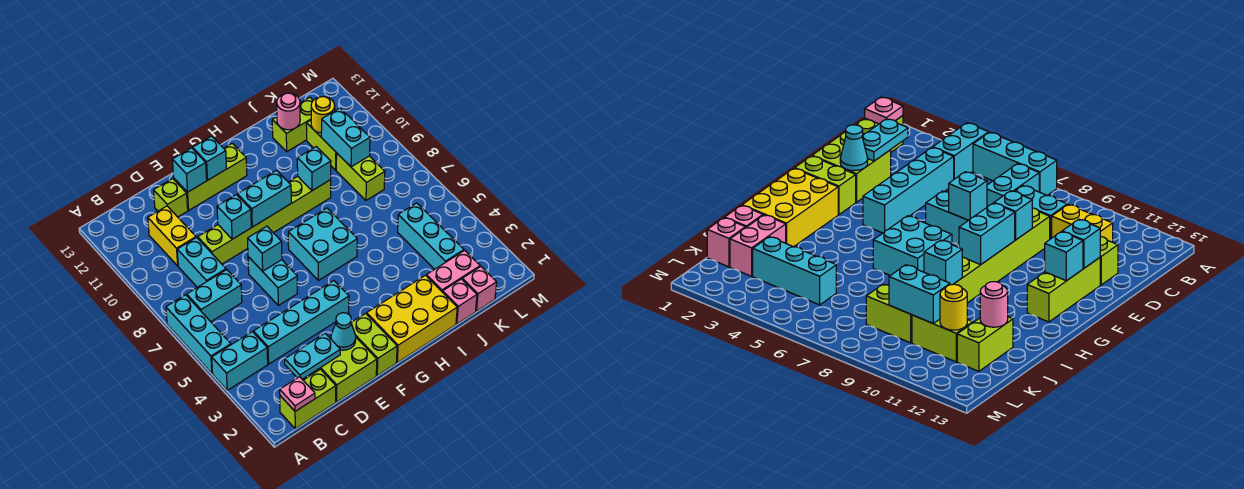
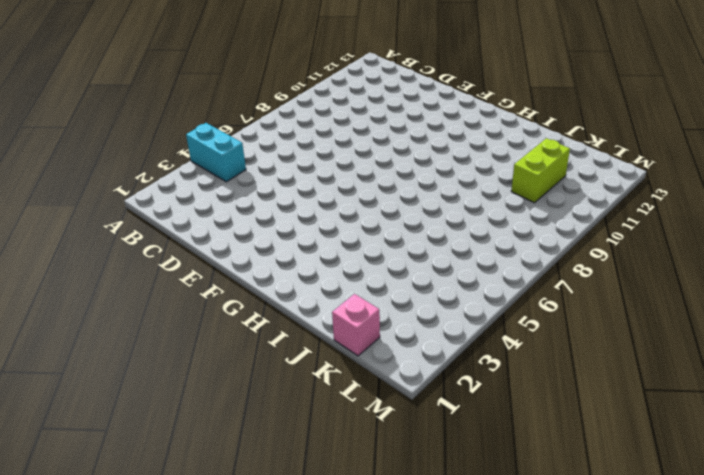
none -> cyan brick A5:A7 level 1
none -> lime brick B1:C1 level 1
none -> cyan brick B7:C7 level 1
none -> cyan brick C4:F4 level 1

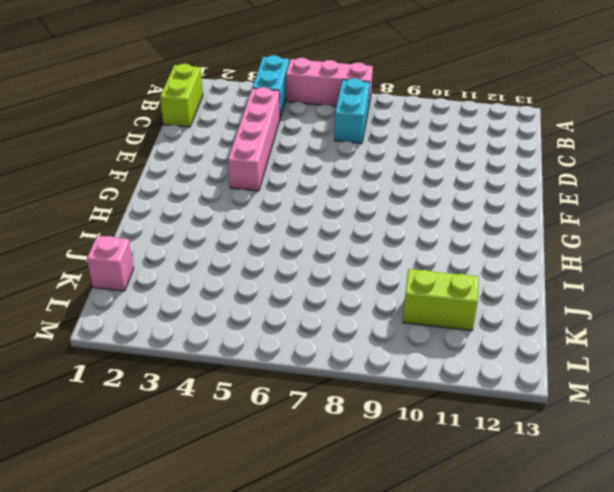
pink brick A5:A7 level 1 -> cyan brick A5:A7 level 1
pink brick C4:F4 level 1 -> cyan brick C4:F4 level 1
none -> cyan brick C8:C9 level 1
none -> yellow brick C10:C11 level 1
none -> lime brick D1:E2 level 1
none -> lime brick D9:I9 level 1

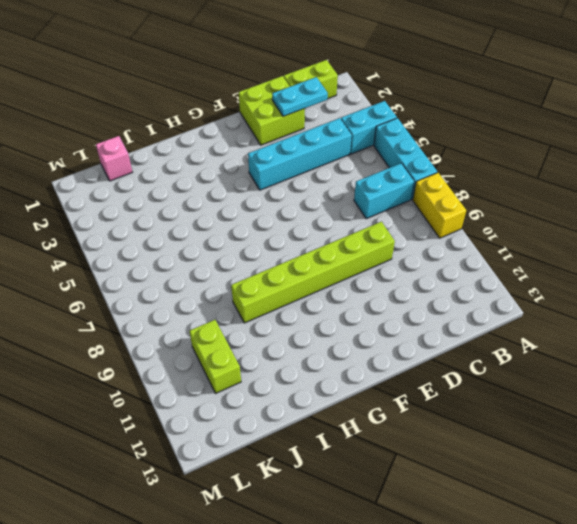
yellow brick A8:A9 level 1 -> yellow brick C10:C11 level 1
none -> cyan brick C8:C9 level 1
none -> lime brick D12 level 1
none -> cyan brick E6:E7 level 1
none -> lime brick E12:G12 level 1

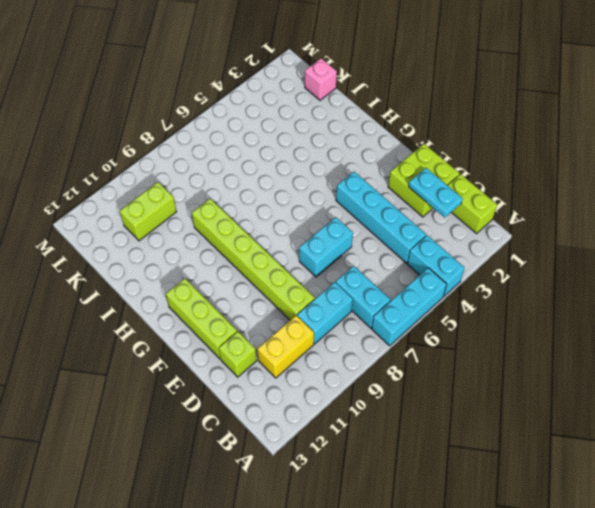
none -> lime brick F1:F2 level 1
none -> yellow brick G1:I2 level 1
none -> cyan brick G6:H7 level 1
none -> pink brick J1 level 1

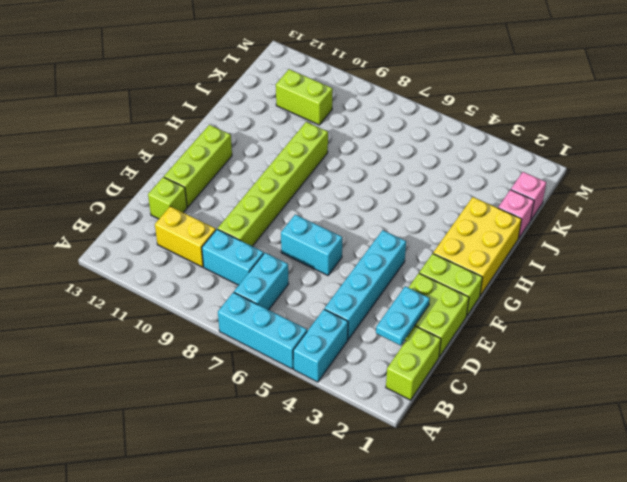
none -> cyan brick G6:H7 level 1
none -> pink brick J2:K2 level 1
none -> lime brick J12:K12 level 1
none -> cyan brick K3:K5 level 1

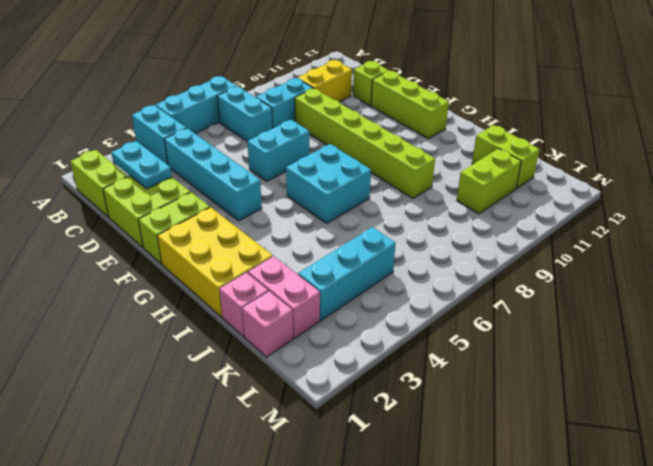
none -> lime brick K8:K9 level 1
none -> pink plate B1 level 2
none -> cyan cone E2 level 2
none -> cyan brick E7 level 2

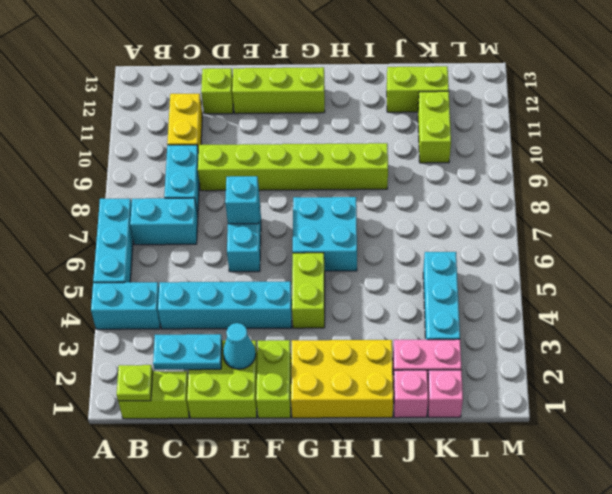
lime plate B1 level 2 -> pink plate B1 level 2
lime brick G4:G5 level 1 -> lime brick K8:K9 level 1
none -> cyan brick E9 level 2
none -> cyan brick E12 level 2
none -> cyan brick F9:G9 level 2
none -> cyan brick F12 level 2

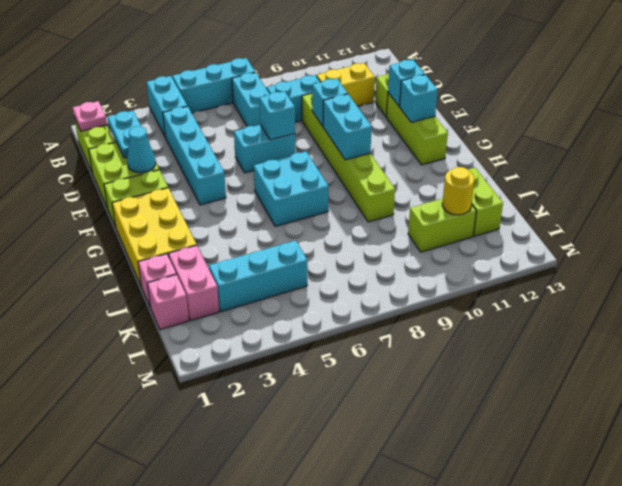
none -> lime brick K8:K9 level 1
none -> cyan brick I9 level 2
none -> pink round brick J12 level 2
none -> cyan brick K9:K10 level 2

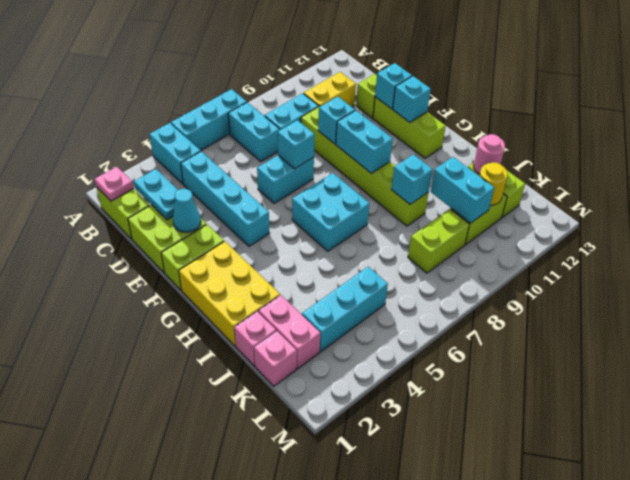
cyan brick J10:K10 level 2 -> cyan brick K9:K10 level 2

